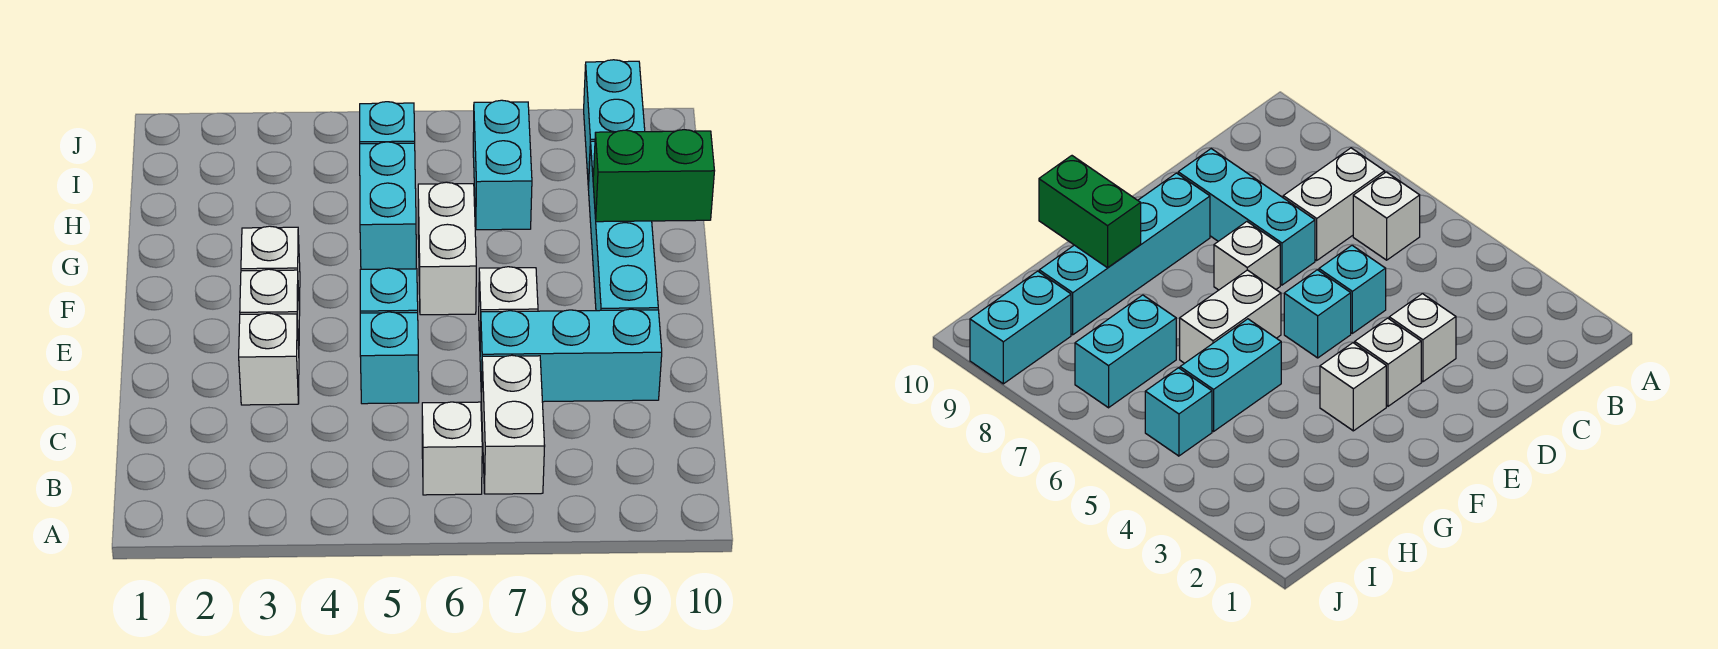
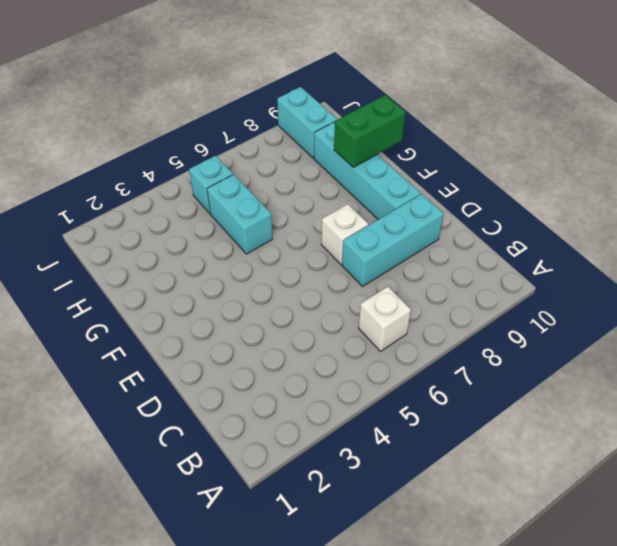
none -> white brick B7:C7 level 1
none -> white brick D3 level 1
none -> cyan brick D5 level 1

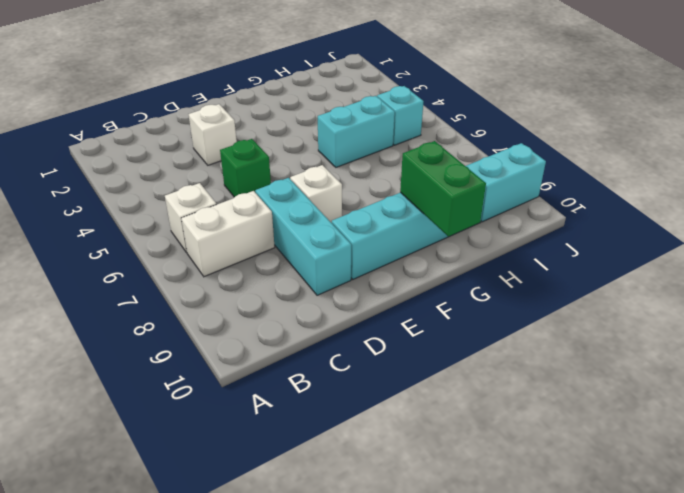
green brick D5 level 1 -> cyan brick D5 level 1
none -> white brick E3 level 1
none -> cyan brick E5 level 1
none -> white brick F3 level 1

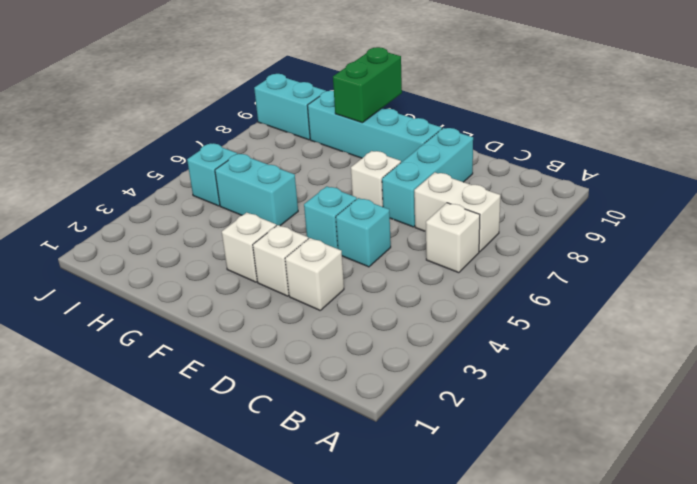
none -> white brick F6:G6 level 1
none -> cyan brick H7:I7 level 1

